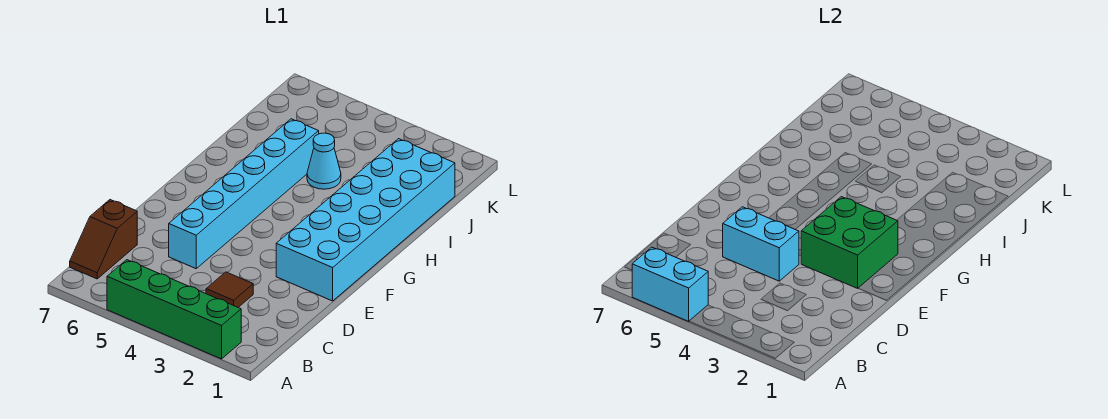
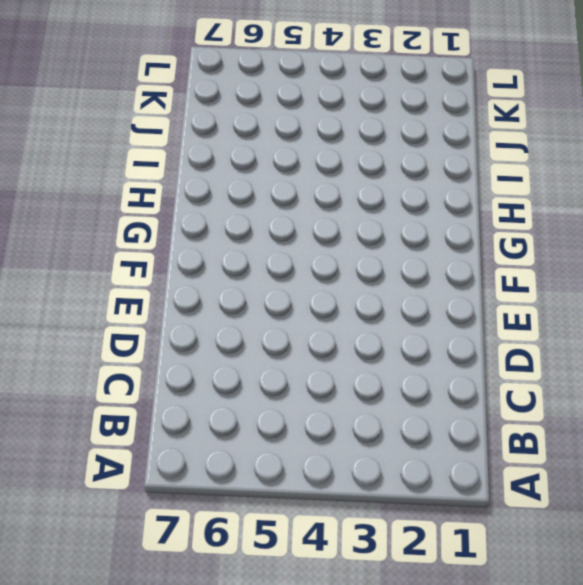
none -> green brick A2:A5 level 1
none -> brown slope B7:C7 level 1 top C

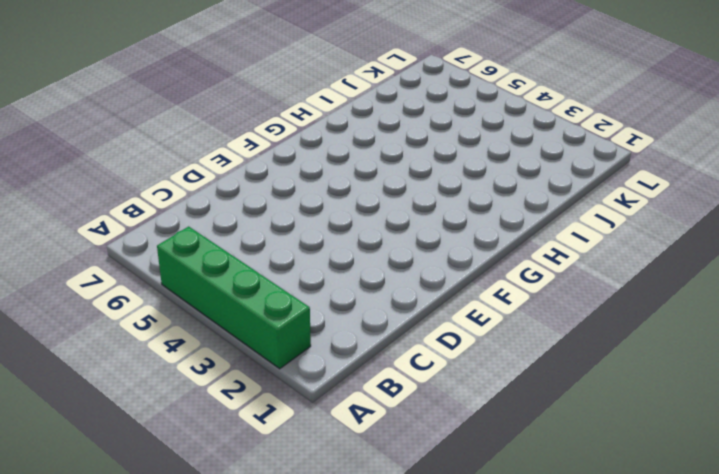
none -> brown slope B7:C7 level 1 top C
none -> brown tile C3 level 1

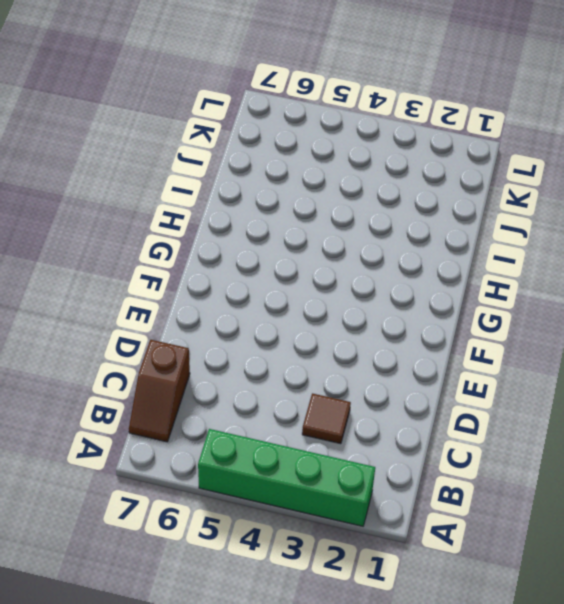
none -> cyan brick D5:I5 level 1
none -> cyan brick E1:J2 level 1

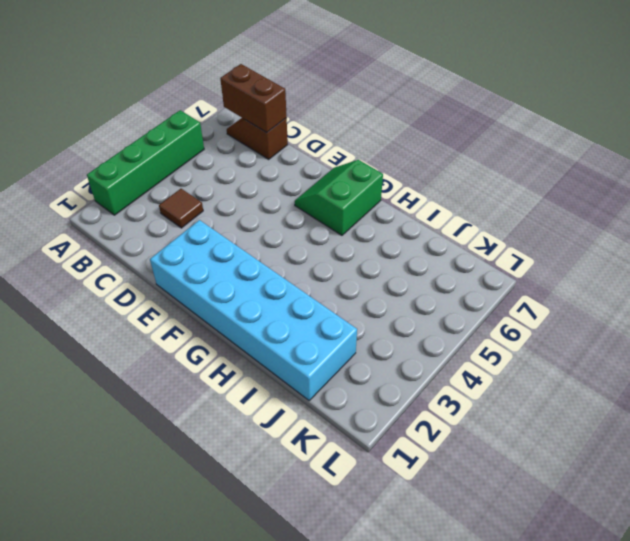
brown brick B7:C7 level 2 -> none
green slope F6:G7 level 1 top G -> none
none -> cyan brick D5:I5 level 1
none -> cyan cone I4 level 1

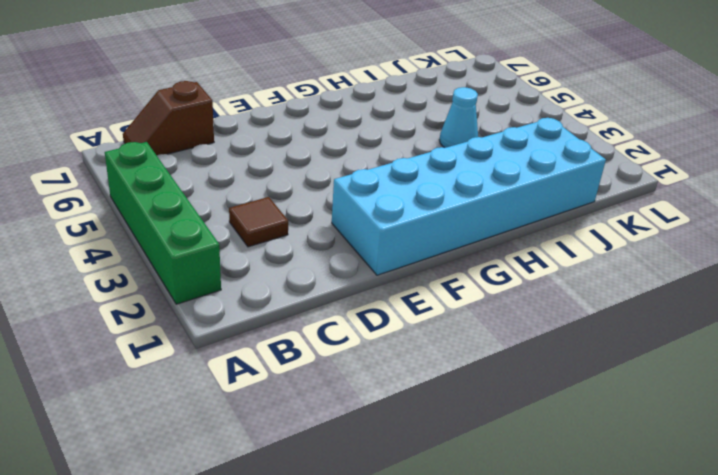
none -> cyan brick D5:I5 level 1
none -> cyan brick A5:A6 level 2

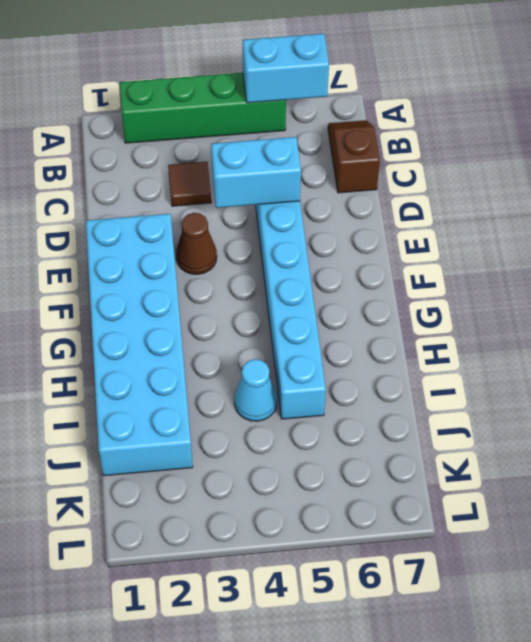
brown cone E3 level 1 -> none
none -> green brick E2:F3 level 2

